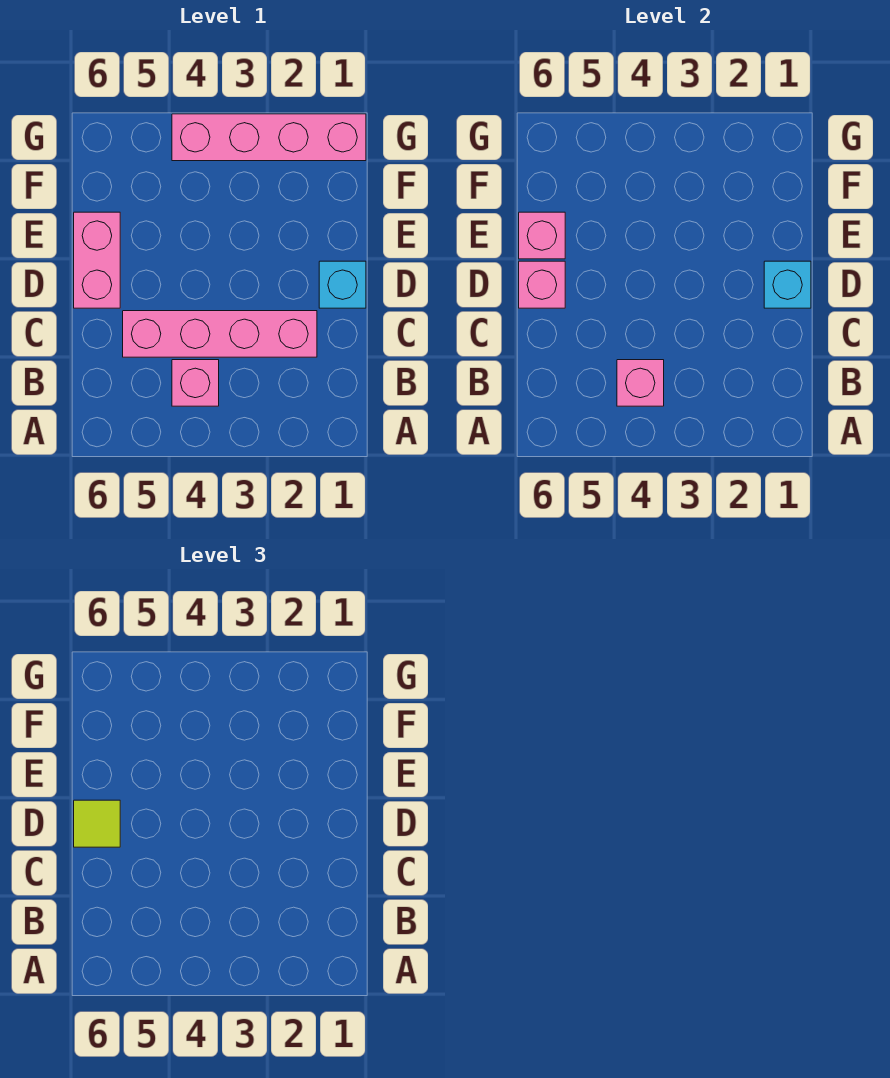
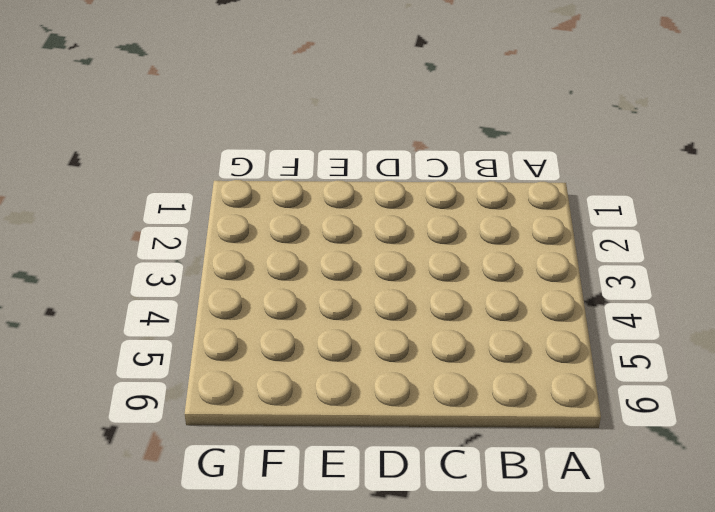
none -> pink brick B4 level 1
none -> pink brick C2:C5 level 1

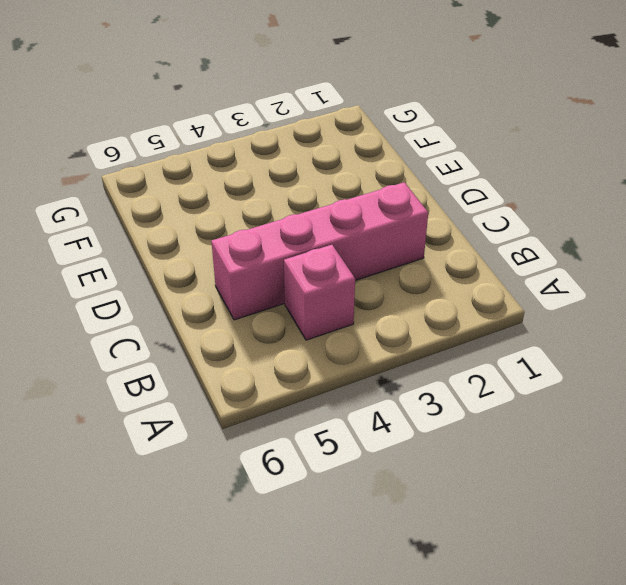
none -> cyan brick D1 level 1
none -> pink brick D6:E6 level 1

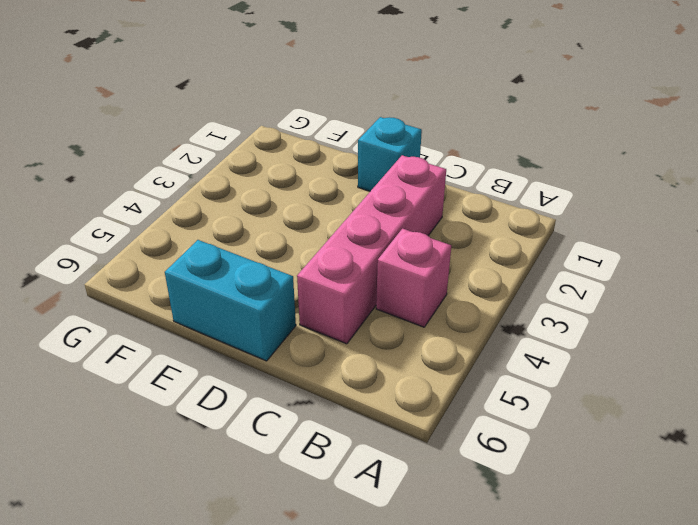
cyan brick D6:E6 level 1 -> pink brick D6:E6 level 1
none -> pink brick G1:G4 level 1
none -> pink brick B4 level 2

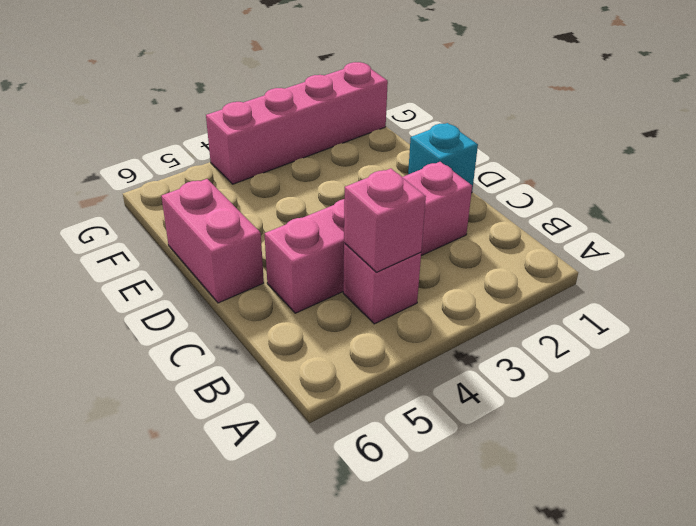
none -> cyan brick D1 level 2
none -> pink brick D6 level 2

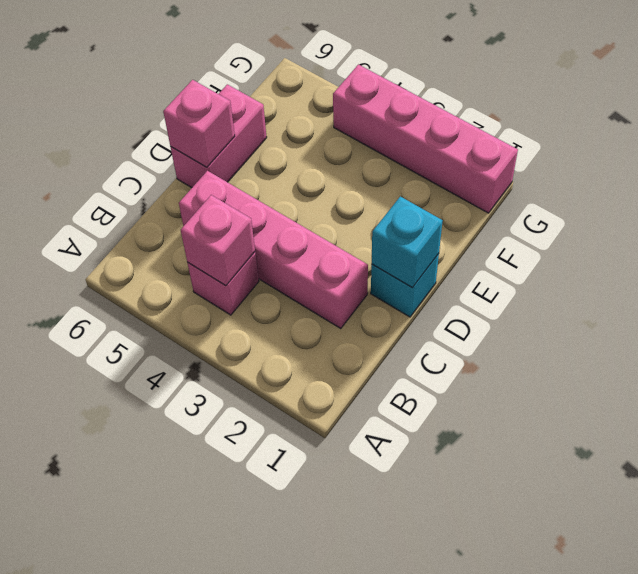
none -> pink brick E6 level 2
none -> lime tile D6 level 3

